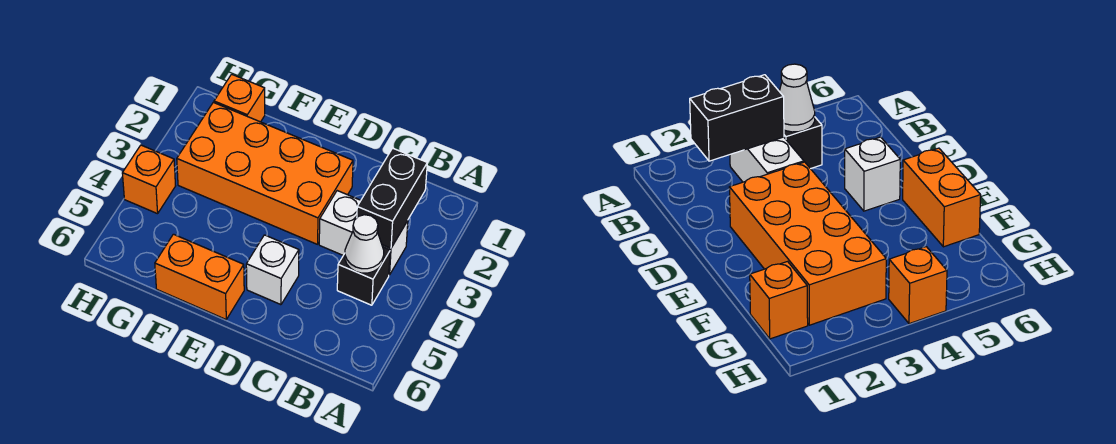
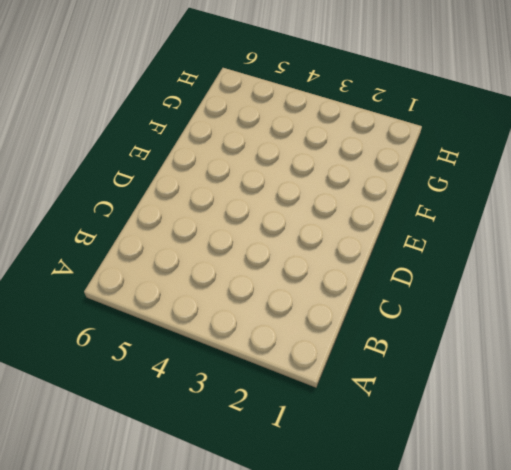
none -> white brick B3:C3 level 1
none -> black brick B4 level 1

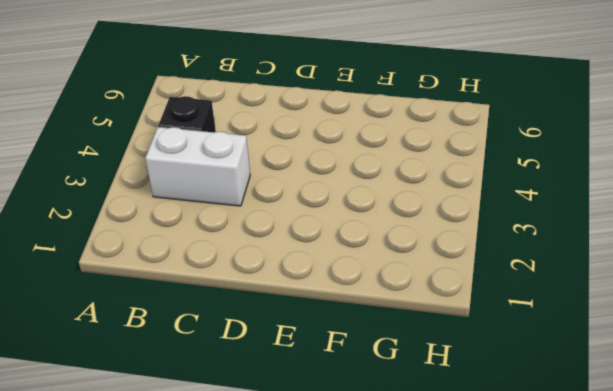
none -> orange brick D2:G3 level 1
none -> white brick D5 level 1

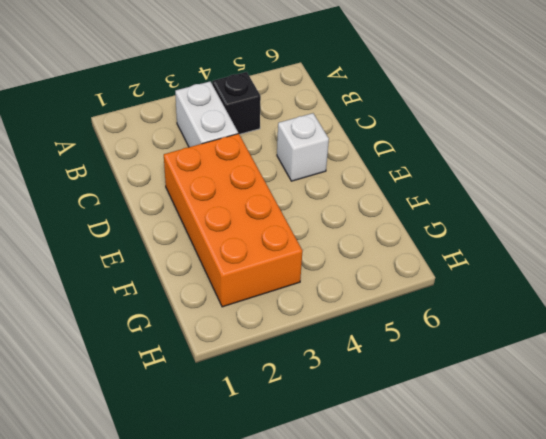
none -> orange brick E6:F6 level 1
none -> orange brick G1 level 1

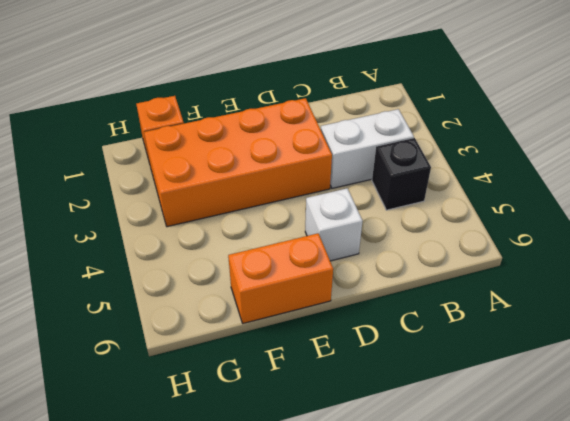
none -> orange brick H4 level 1
none -> black brick B2:B3 level 2

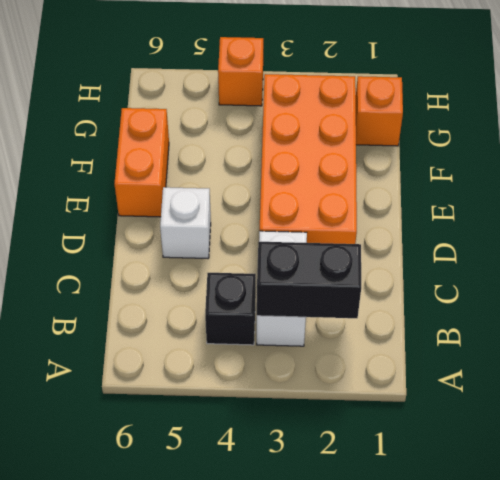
none -> white cone B4 level 2

